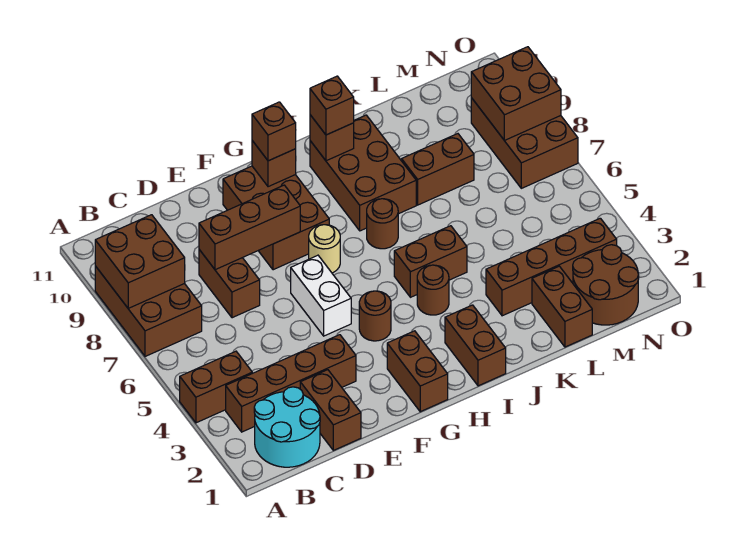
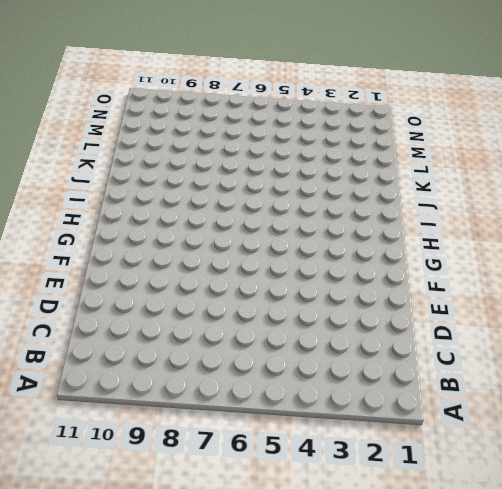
none -> brown brick A4:B4 level 1
none -> brown brick A7:B9 level 1
none -> cyan round brick B1:C2 level 1

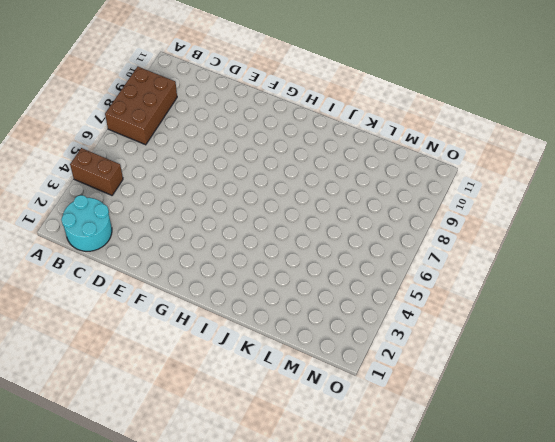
none -> brown brick B3:E3 level 1
none -> brown brick D1:D2 level 1
none -> brown brick D7:D8 level 1

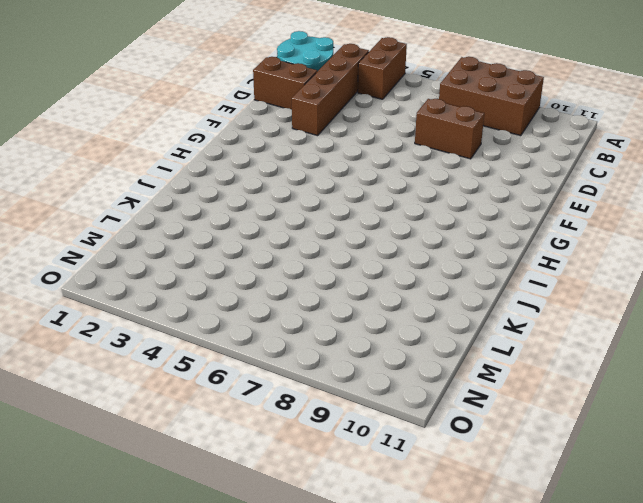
none -> white brick F5:F6 level 1
none -> brown brick F8:G10 level 1
none -> brown brick G1:G2 level 1

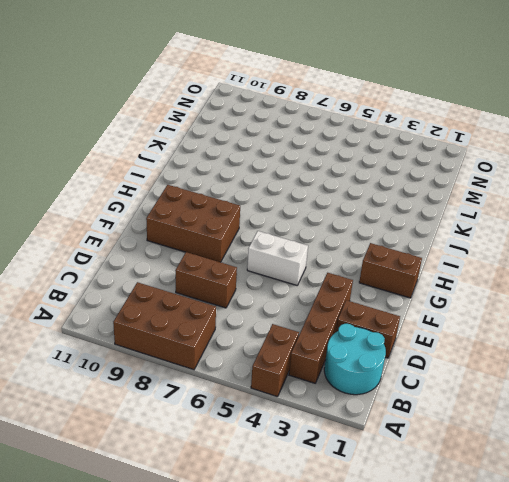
none -> brown round brick G4 level 1
none -> tan round brick G7 level 1
none -> brown brick I1:I2 level 1

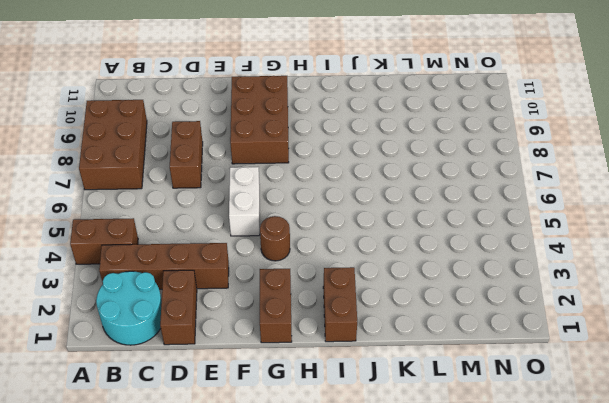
none -> tan round brick G7 level 1
none -> brown round brick I4 level 1
none -> brown brick I5:J5 level 1

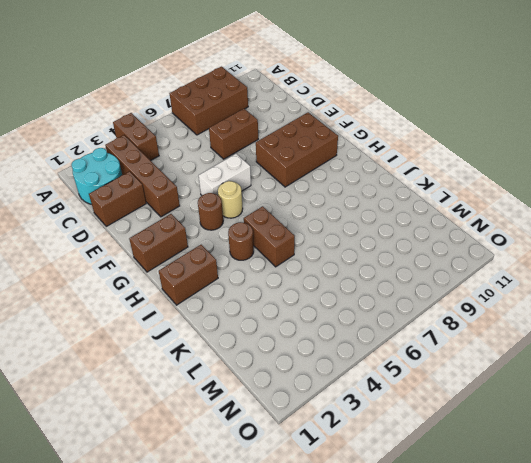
tan round brick G5 level 1 -> tan round brick G7 level 1
none -> brown round brick I7 level 1
none -> brown brick I8:J10 level 1
none -> brown brick K3:N3 level 1

